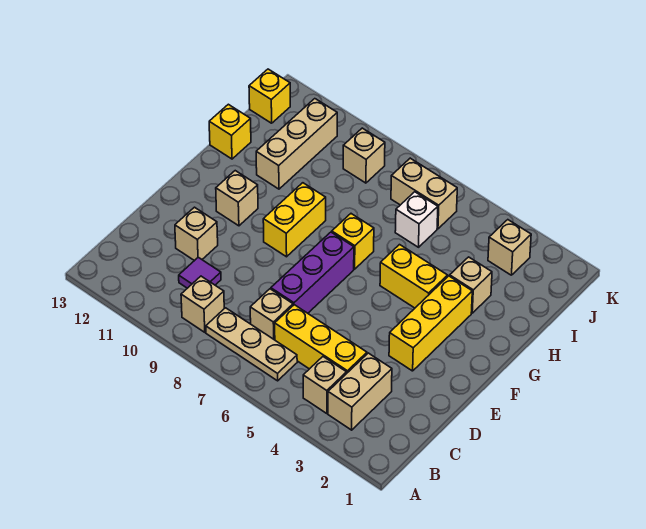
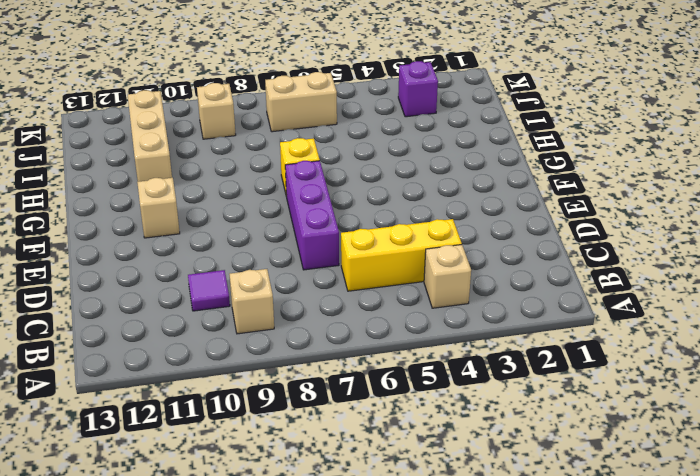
purple brick J3 level 1 -> tan brick J3 level 1
none -> tan brick B3:C3 level 1
none -> tan plate B6:B8 level 1
none -> tan brick C7 level 1

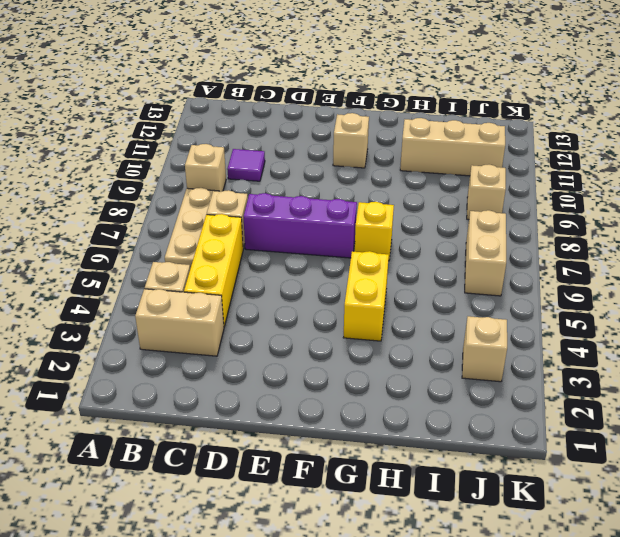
none -> tan brick D11 level 1
none -> yellow brick E3:G3 level 1
none -> yellow brick F9:G9 level 1

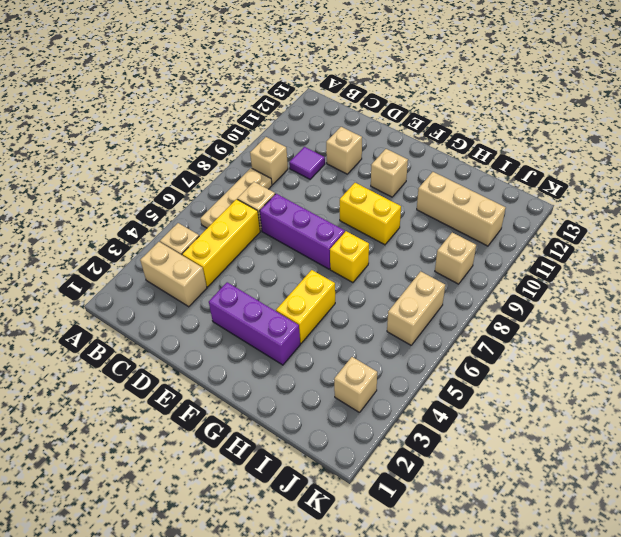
purple brick E3:G3 level 1 -> yellow brick E3:G3 level 1
none -> tan brick H3 level 1
none -> yellow brick H13 level 1
none -> white brick I6 level 1

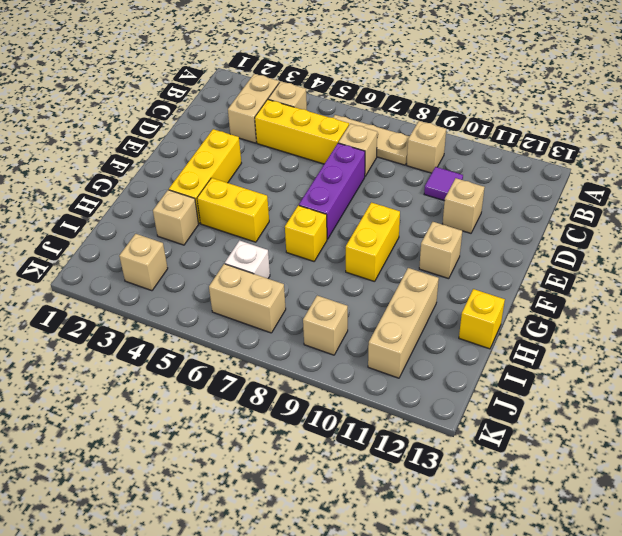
none -> yellow brick J13 level 1

